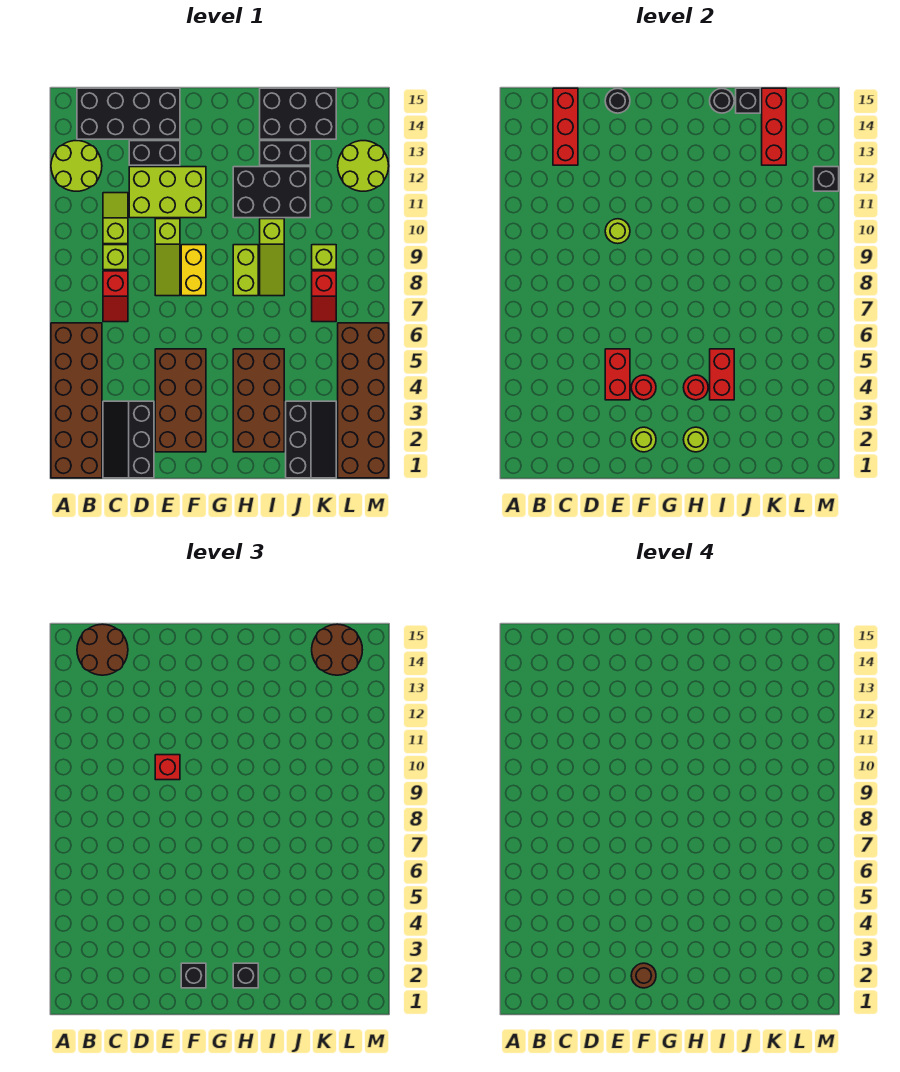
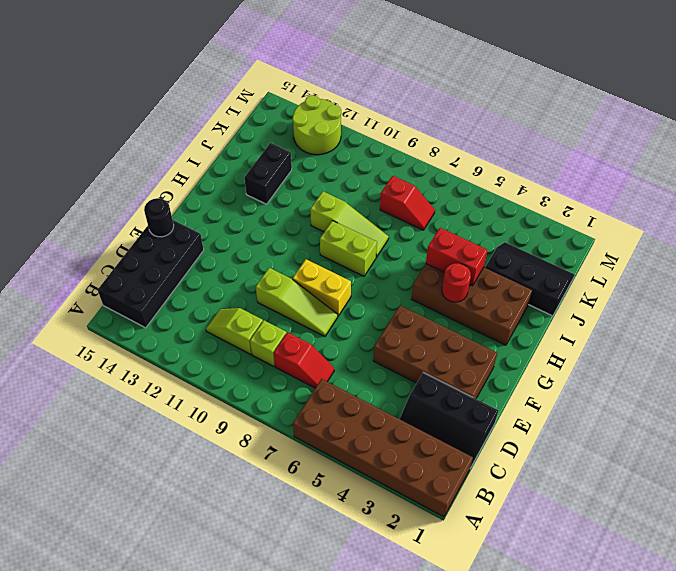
none -> lime round brick A12:B13 level 1
none -> lime brick D11:F12 level 1
none -> black brick D13:E13 level 1
none -> black brick H11:J12 level 1

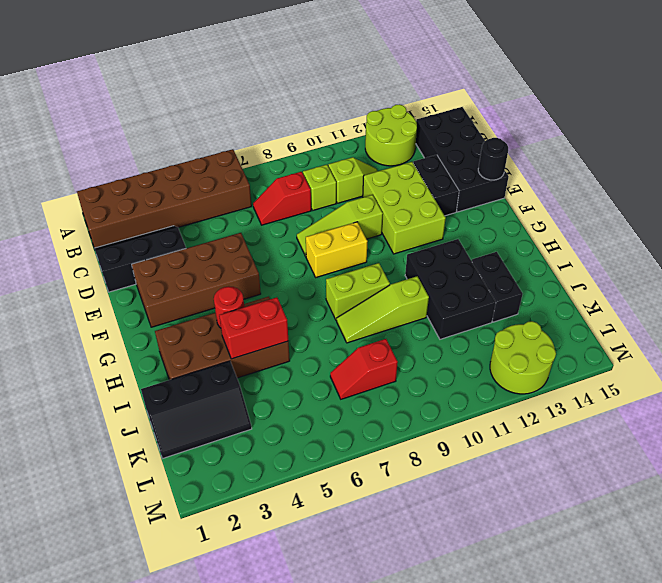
none -> black brick I14:K15 level 1
none -> lime brick K9 level 1
none -> brown brick L1:M6 level 1
none -> red brick C13:C15 level 2

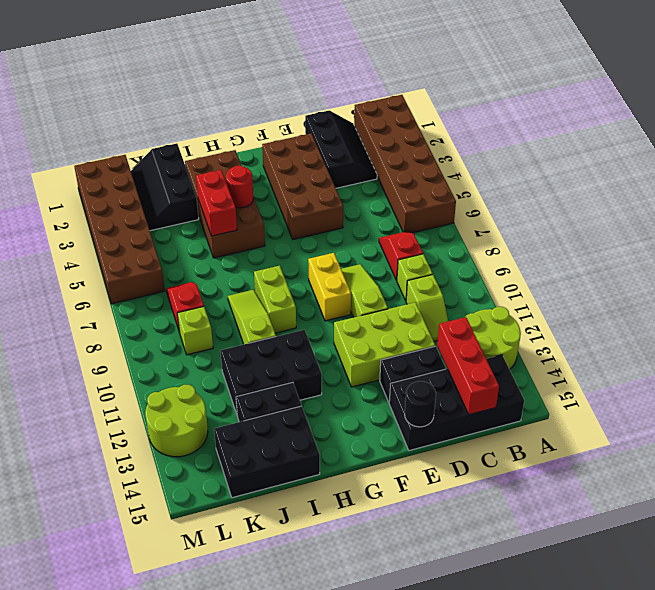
none -> red brick E4:E5 level 2
none -> lime round brick E10 level 2
none -> lime round brick F2 level 2
none -> red round brick F4 level 2

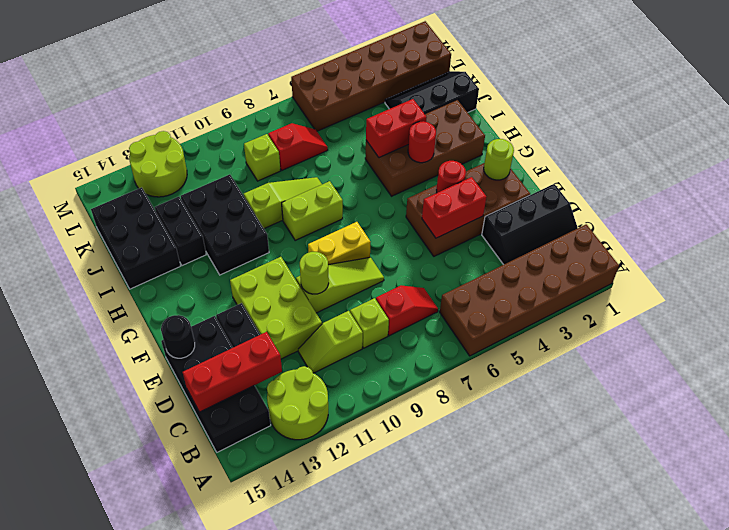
none -> lime round brick H2 level 2
none -> black round brick I15 level 2
none -> black brick J15 level 2
none -> red brick K13:K15 level 2

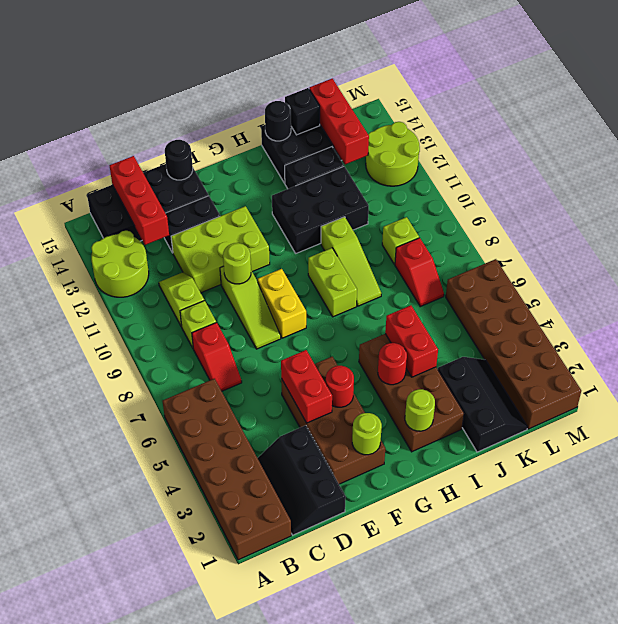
none -> black brick M12 level 2
none -> brown round brick B14:C15 level 3
none -> red brick E10 level 3
none -> black brick F2 level 3

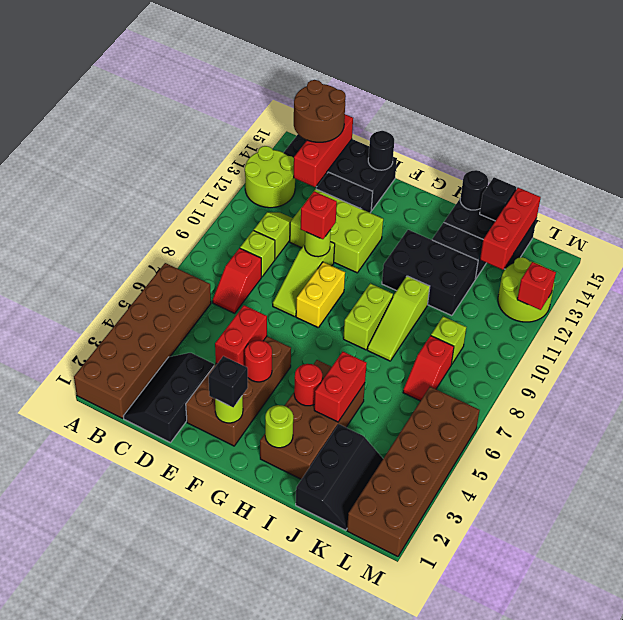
red brick M12 level 2 -> black brick M12 level 2
none -> black brick H2 level 3
none -> brown round brick K14:L15 level 3
none -> brown round brick F2 level 4

